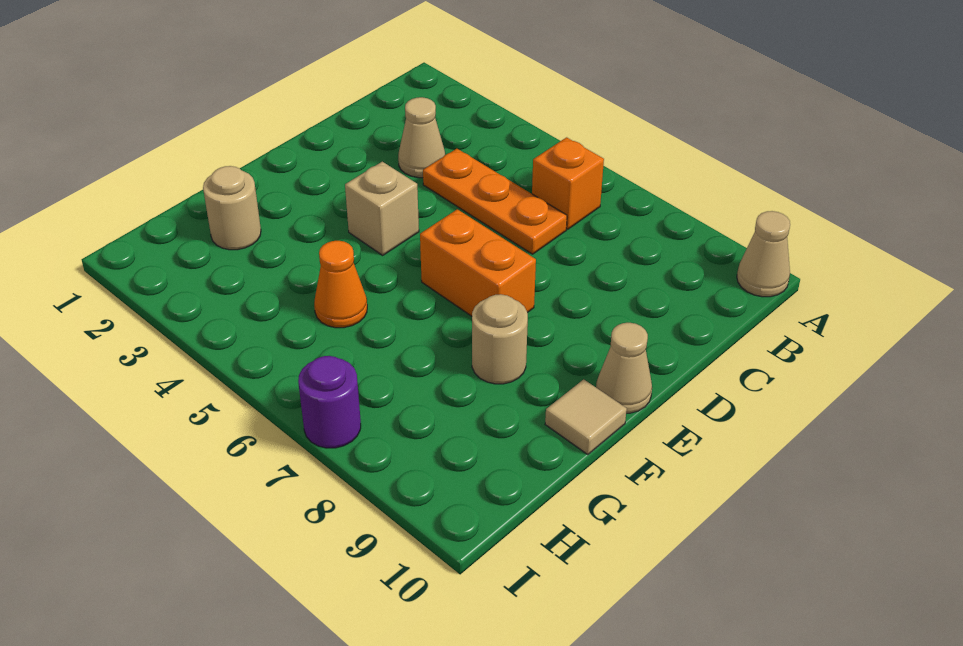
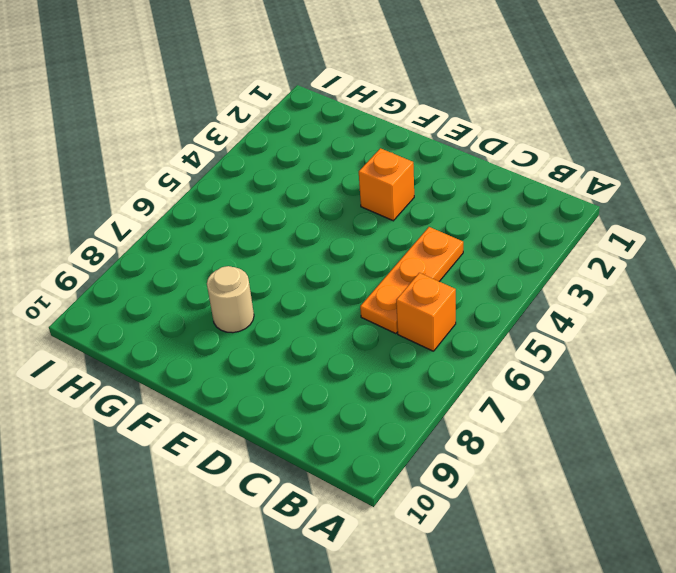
orange brick E3 level 1 -> none
none -> tan cone A10 level 1
none -> tan cone C3 level 1
none -> tan brick E4 level 1

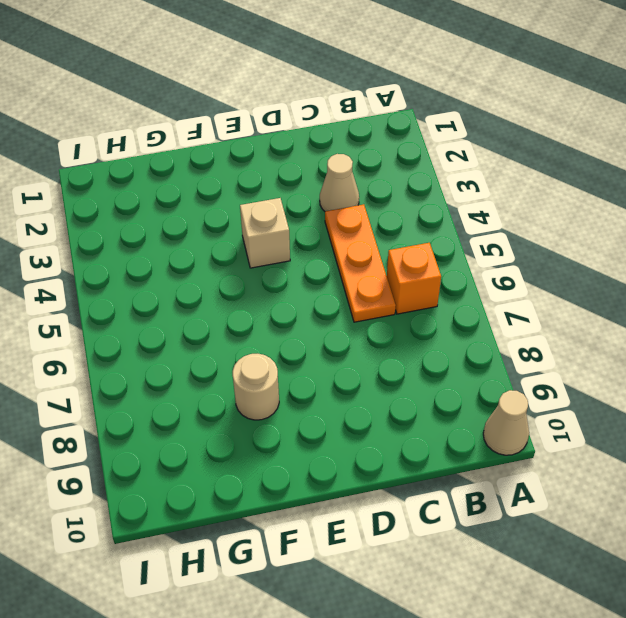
none -> orange brick E6:E7 level 1
none -> tan cone E10 level 1
none -> tan tile F10 level 1

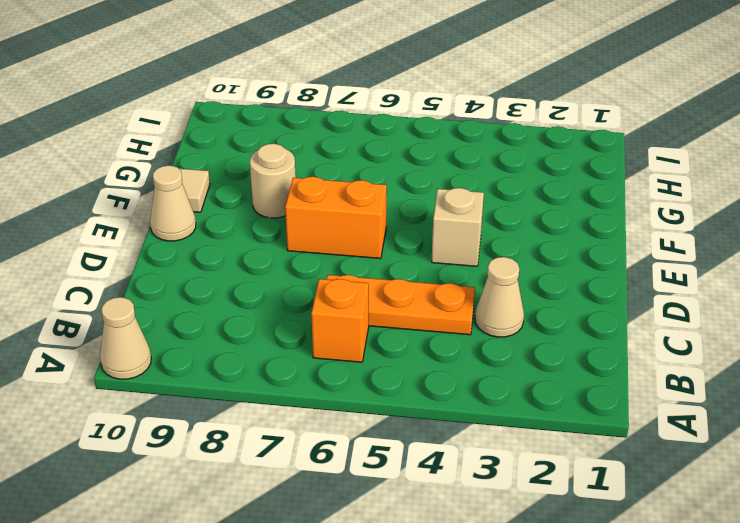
none -> tan round brick G2 level 1
none -> orange cone G5 level 1
none -> purple round brick I7 level 1

